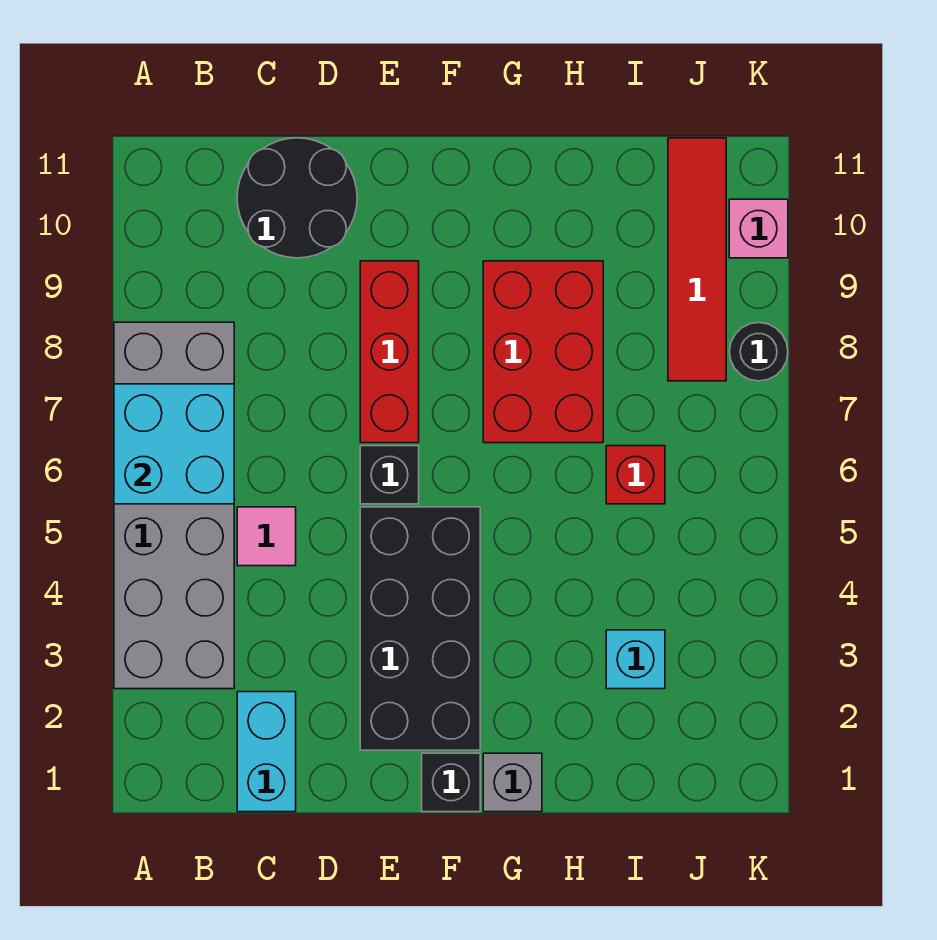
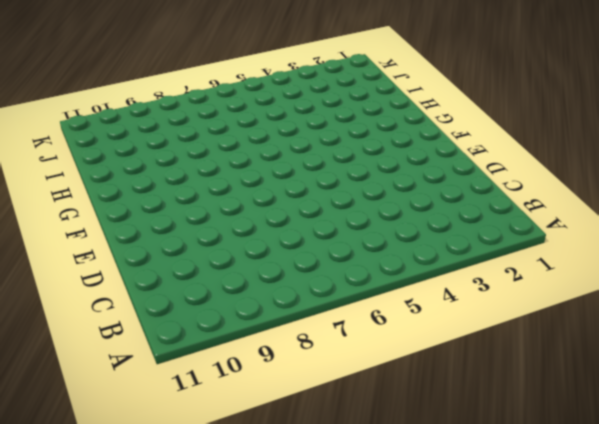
none -> grey brick A3:B8 level 1
none -> cyan brick C1:C2 level 1
none -> pink tile C5 level 1

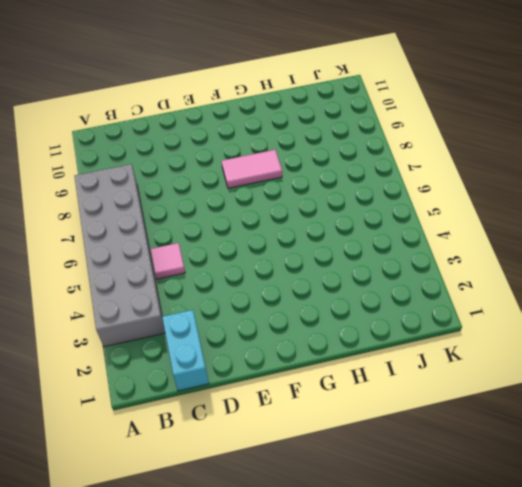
pink tile F8:G8 level 1 -> red brick G7:H9 level 1
none -> black round brick C10:D11 level 1
none -> black brick E2:F5 level 1
none -> black brick E6 level 1

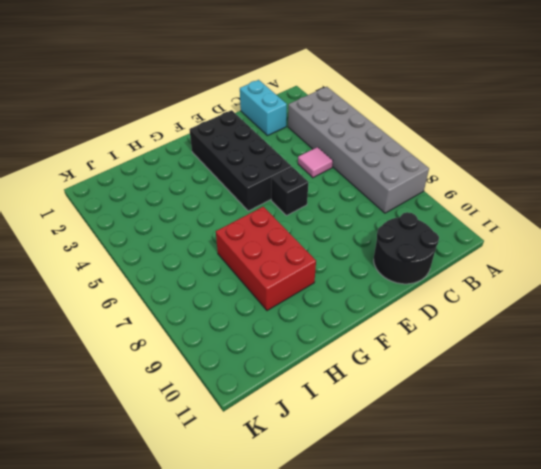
none -> red brick E7:E9 level 1
none -> black brick F1 level 1
none -> grey brick G1 level 1

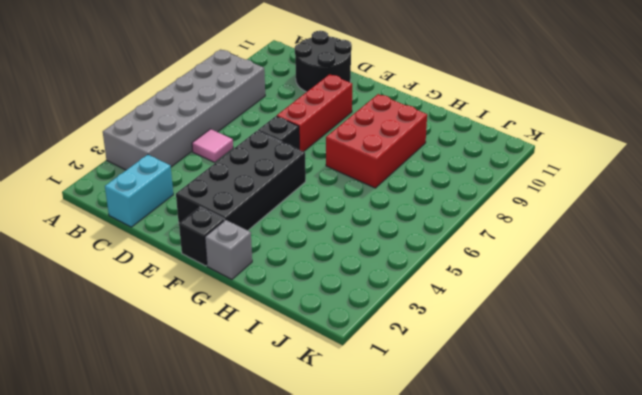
none -> cyan brick I3 level 1
none -> red brick I6 level 1
none -> red tile J8:J11 level 1

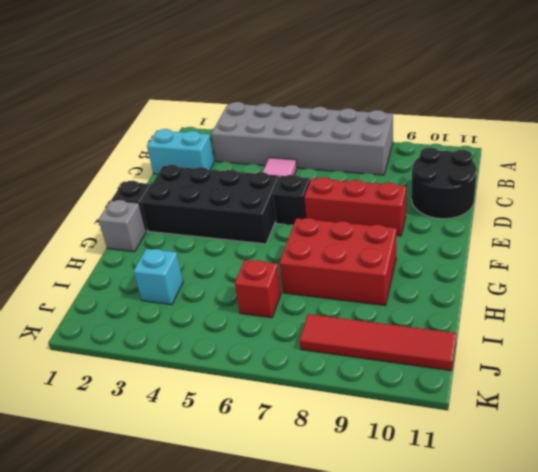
none -> black round brick K8 level 1
none -> pink brick K10 level 1
none -> cyan brick A6:B7 level 2

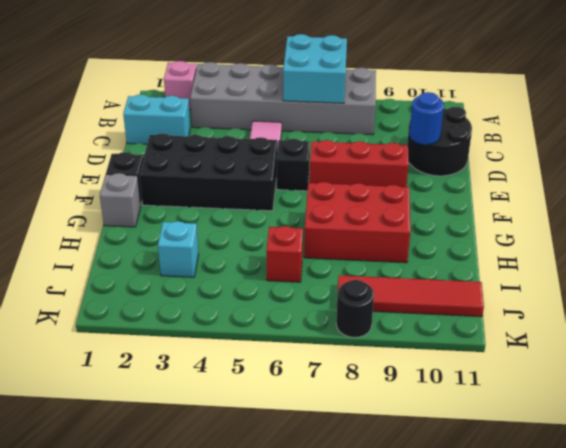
pink brick A2 level 1 -> pink brick K10 level 1
blue round brick D10 level 2 -> none

